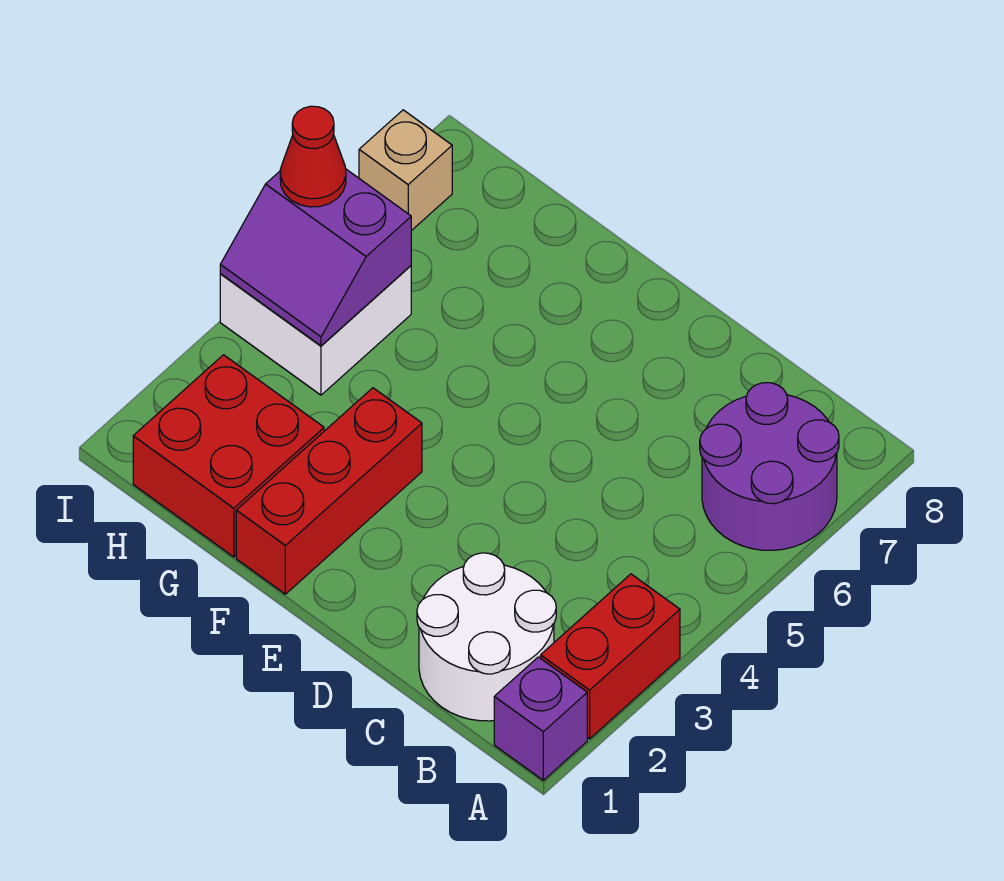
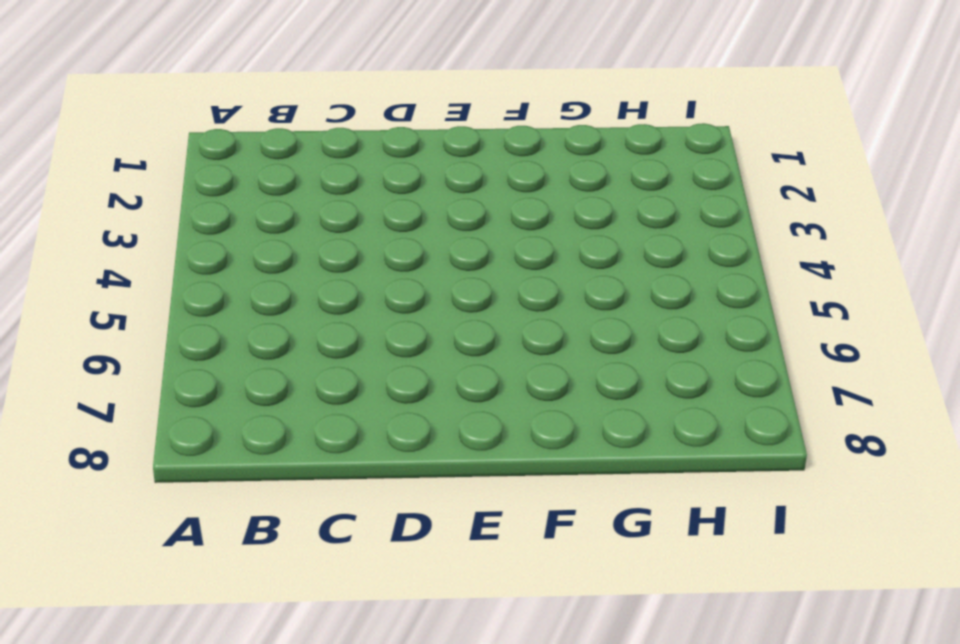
none -> purple brick A1 level 1
none -> red brick A2:A3 level 1

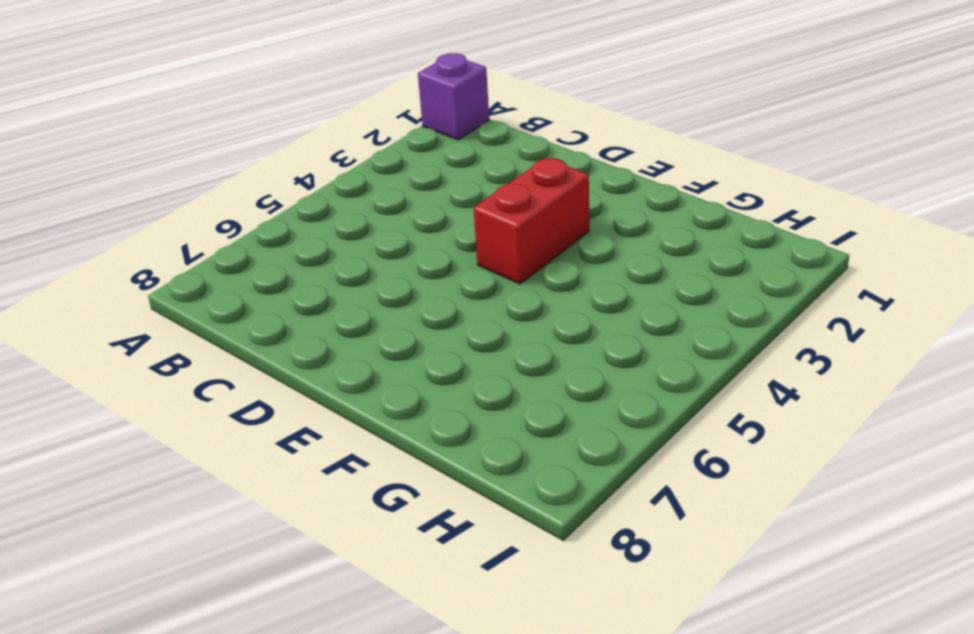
red brick E3:E4 level 1 -> red brick A2:A3 level 1
none -> purple round brick A6:B7 level 1
none -> white round brick B1:C2 level 1

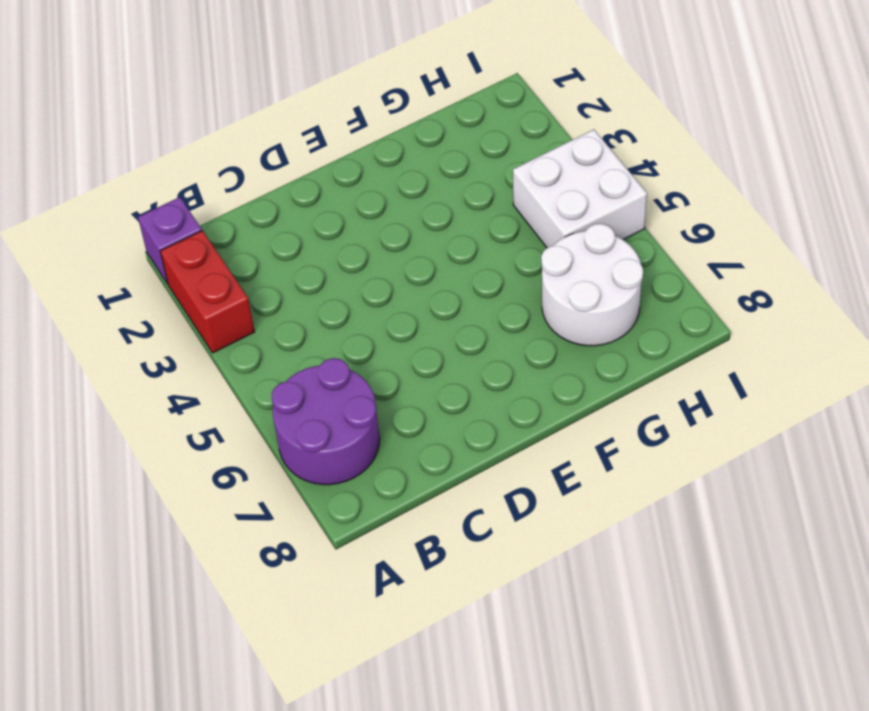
white round brick G6:H7 level 1 -> white round brick B1:C2 level 1
none -> red brick F1:F3 level 1
none -> red brick G1:H2 level 1

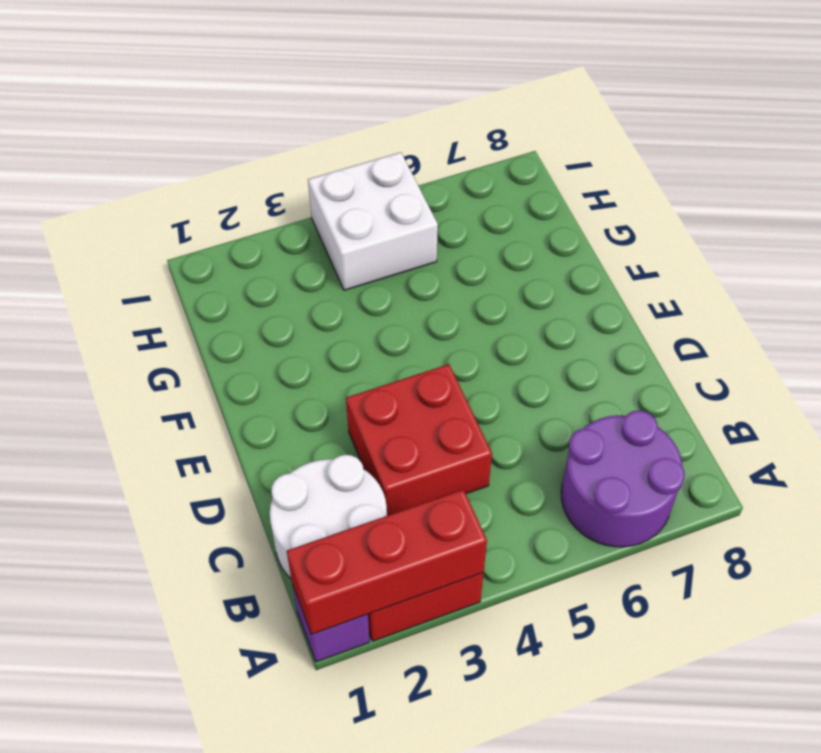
red brick A1:A3 level 2 -> red brick F1:F3 level 1
red brick C3:D4 level 1 -> red brick G1:H2 level 1
none -> tan brick I7 level 1
none -> purple slope H4:I5 level 2 top 5

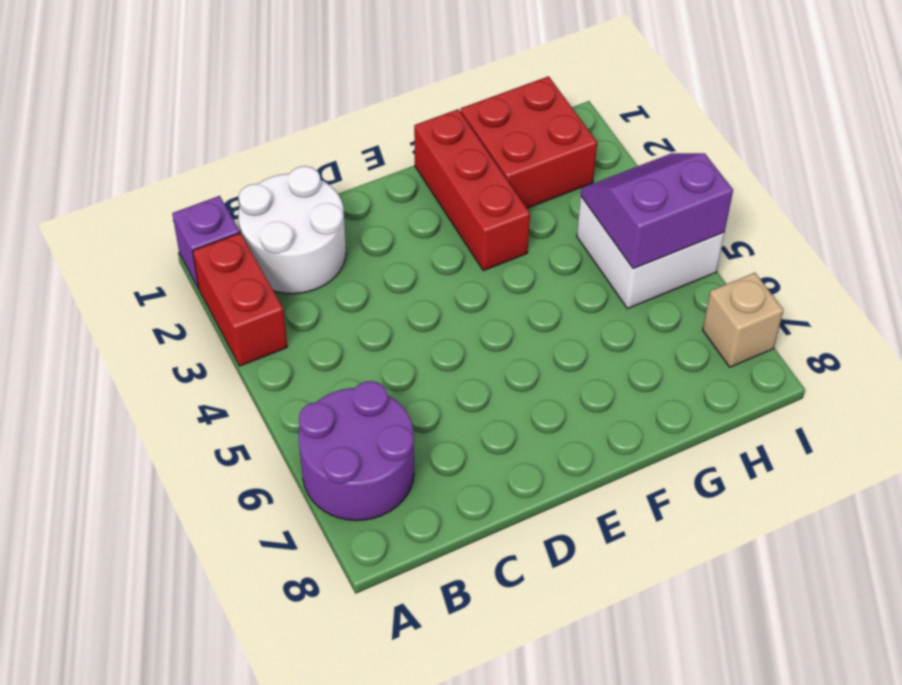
none -> red cone I5 level 3

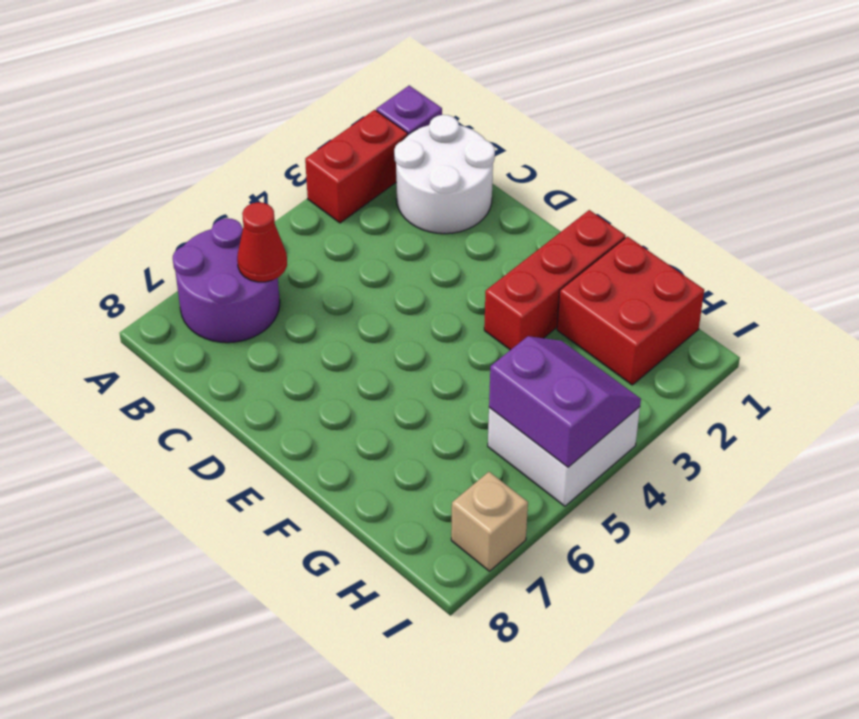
red cone B6 level 2 -> red cone I5 level 3

